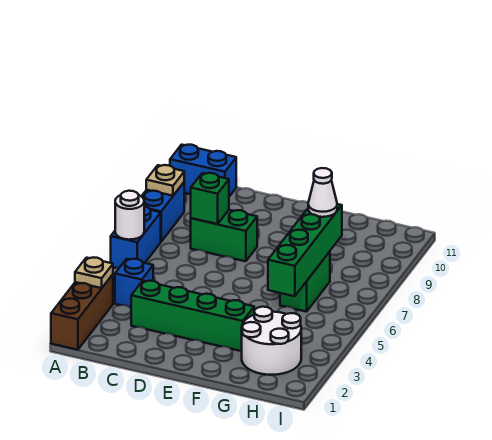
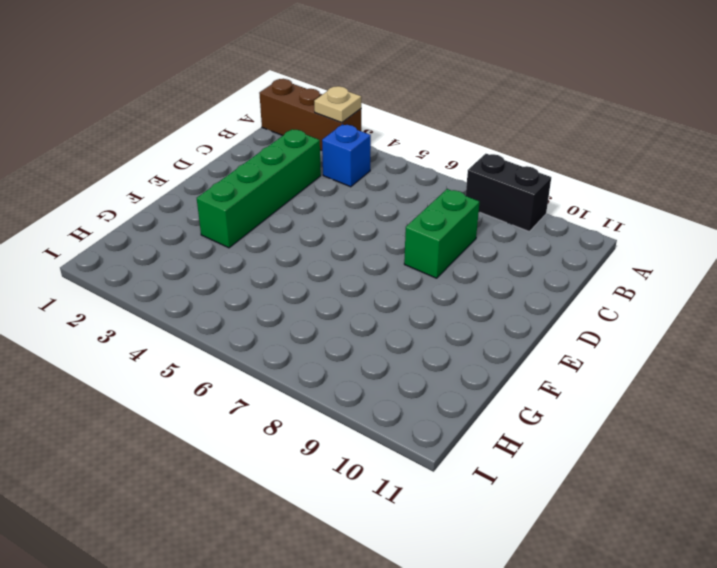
black brick A8:A9 level 1 -> blue brick A8:A9 level 1
none -> blue brick A6:A7 level 1
none -> blue brick A11:B11 level 1
none -> white round brick G2:H3 level 1

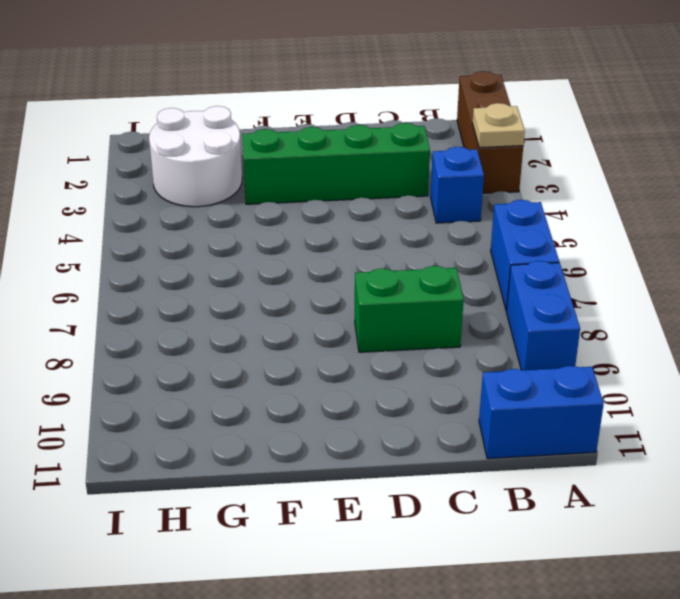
none -> green brick G6:G7 level 1
none -> white round brick A6 level 2
none -> tan plate A9 level 2

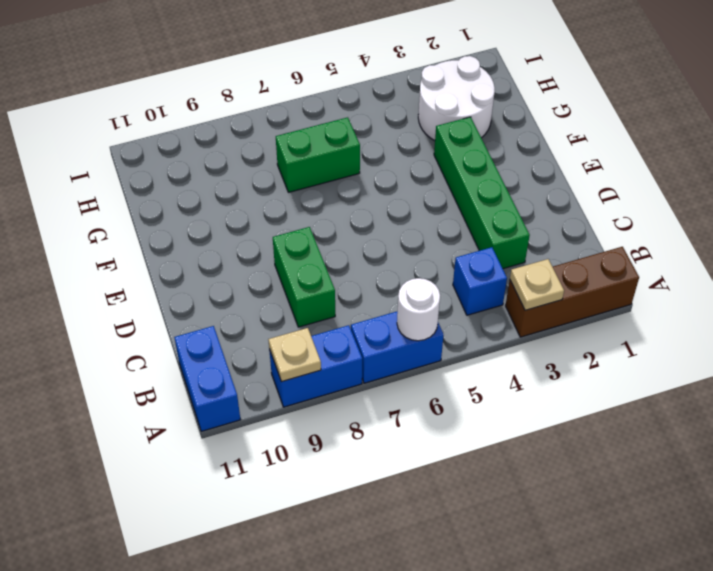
none -> green brick C8 level 2
none -> green brick G5:G8 level 2
none -> white cone G8 level 3

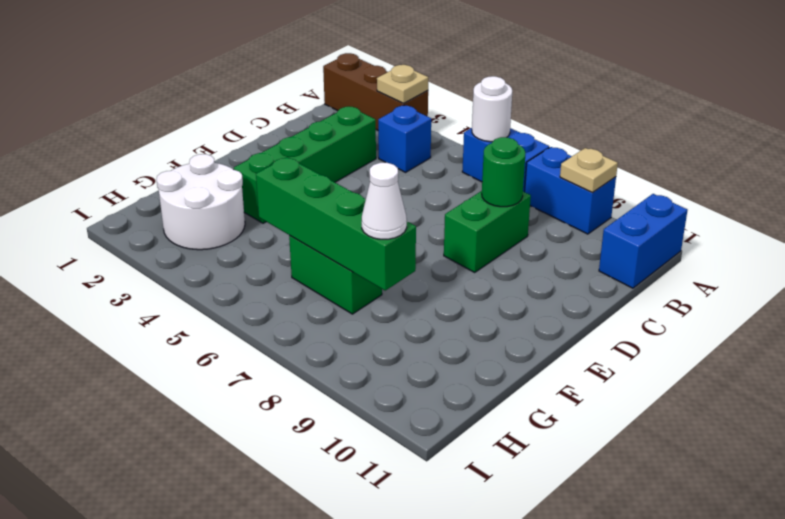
green round brick C8 level 2 -> green brick C8 level 2

